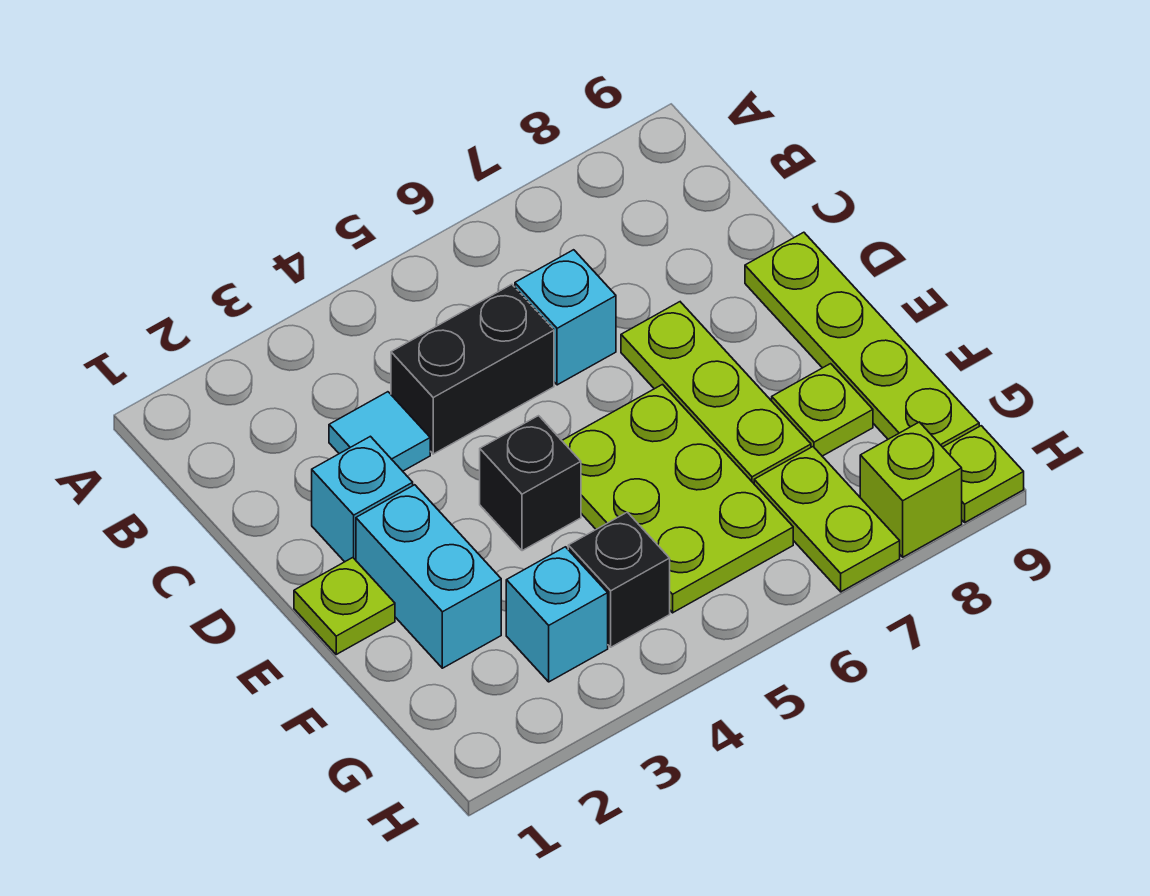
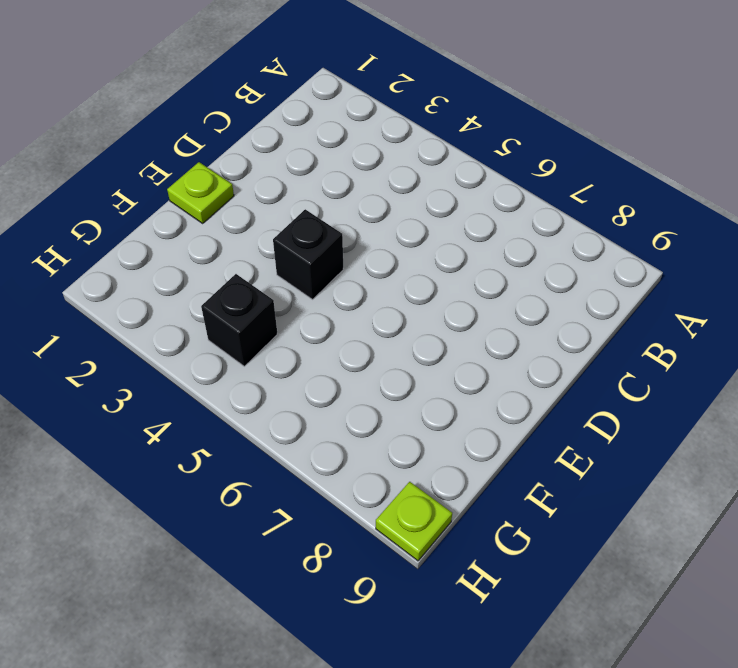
none -> cyan tile C3 level 1
none -> black brick C4:C5 level 1
none -> cyan brick C6 level 1

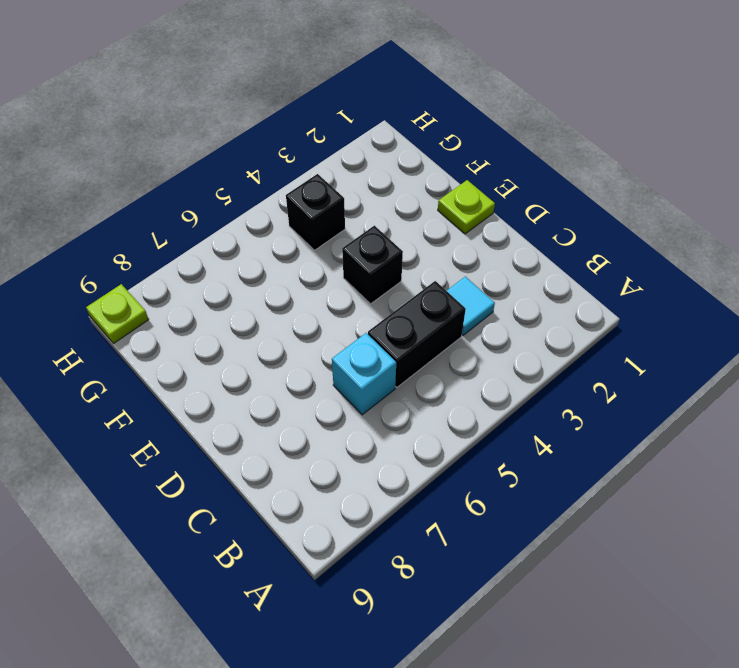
none -> cyan brick D2 level 1
none -> lime plate D7:F7 level 1
none -> lime plate D9:G9 level 1

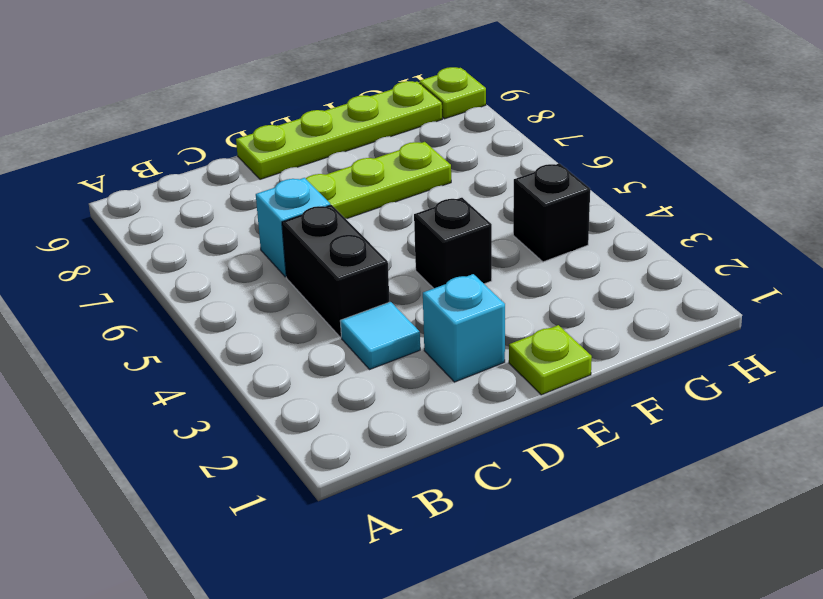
none -> cyan brick E2:F2 level 1
none -> lime plate E5:G6 level 1
none -> lime plate F8 level 1

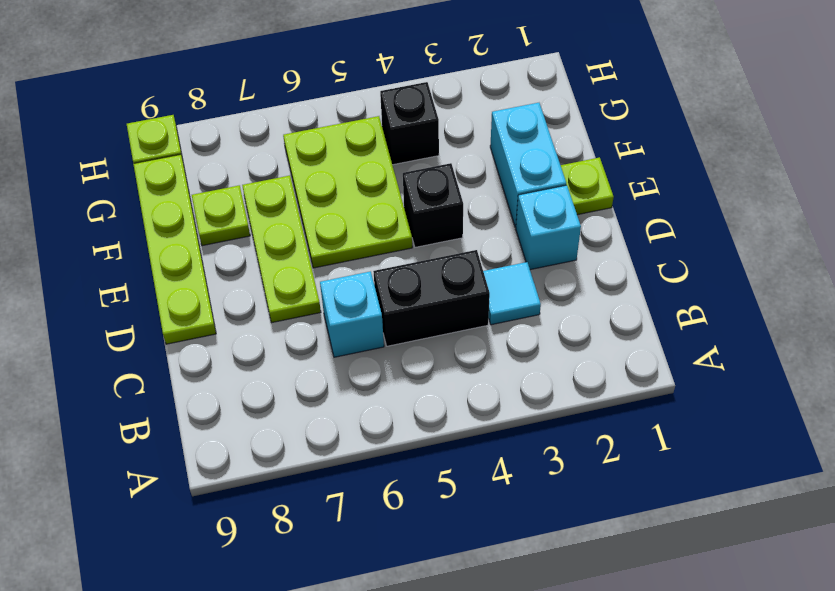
none -> cyan brick G3 level 1
none -> lime plate G7:H7 level 1
none -> lime brick H8 level 1

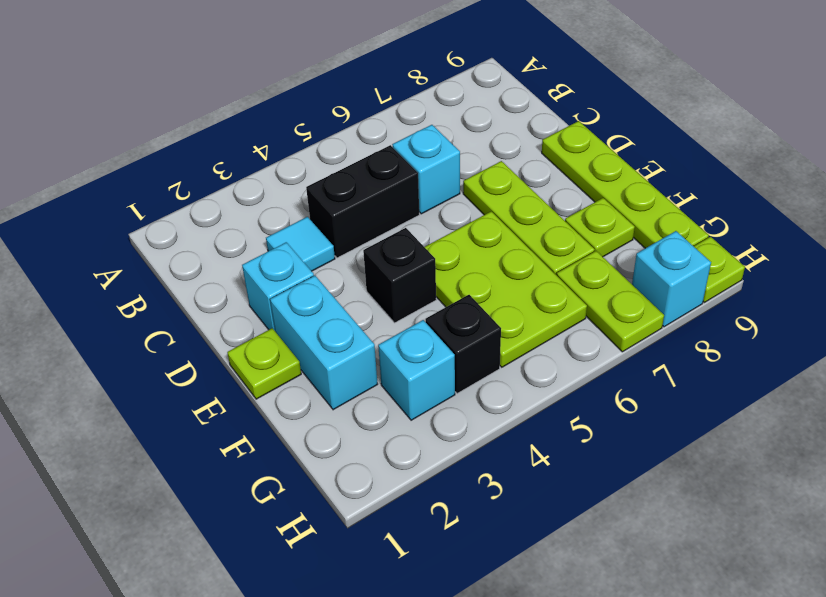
cyan brick H8 level 1 -> lime brick H8 level 1

